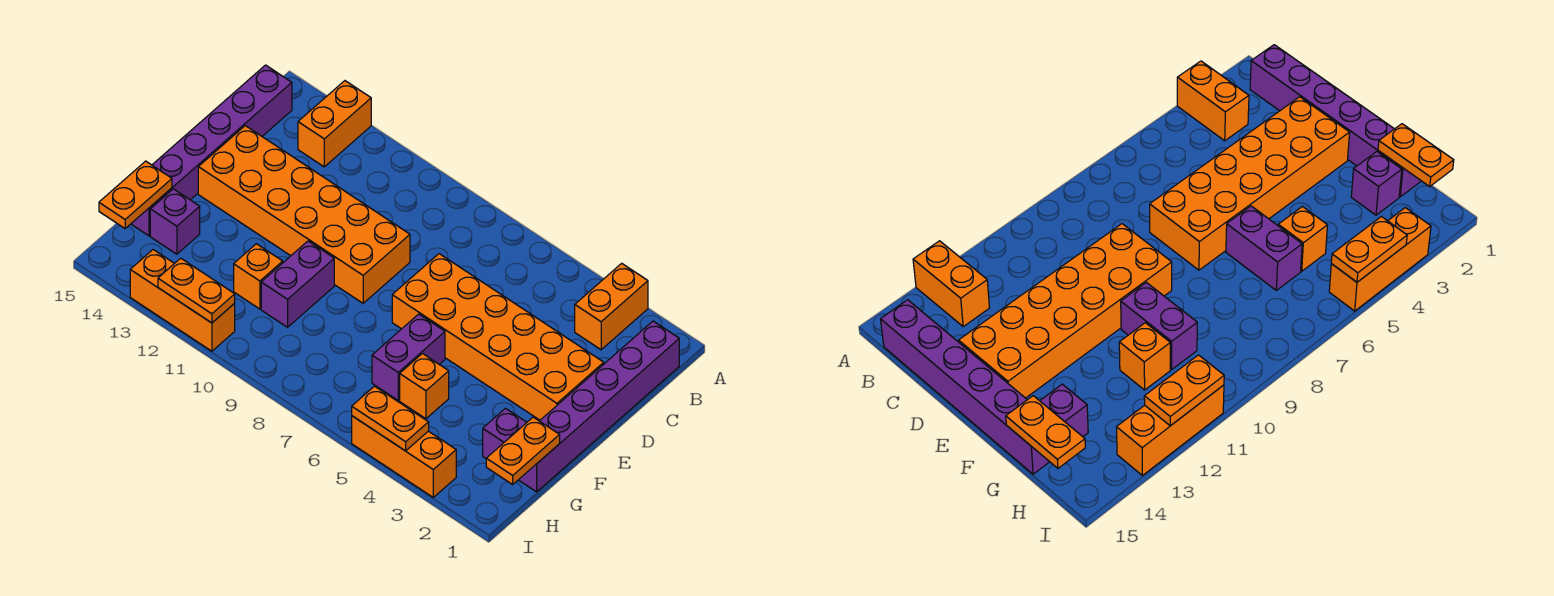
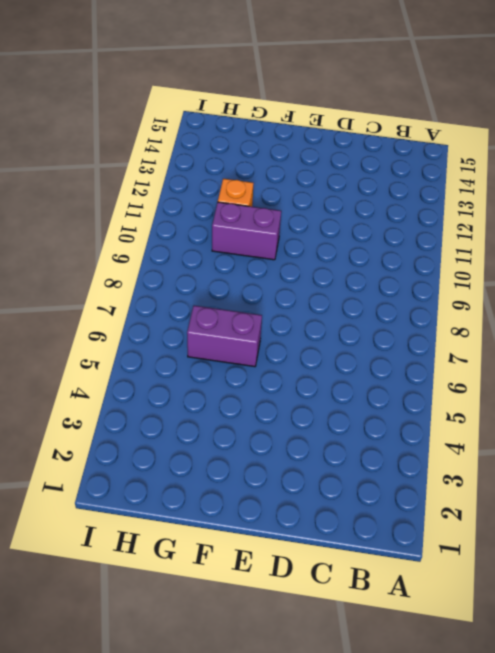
none -> orange brick A3:B3 level 1
none -> orange brick A13:B13 level 1
none -> purple brick B1:G1 level 1

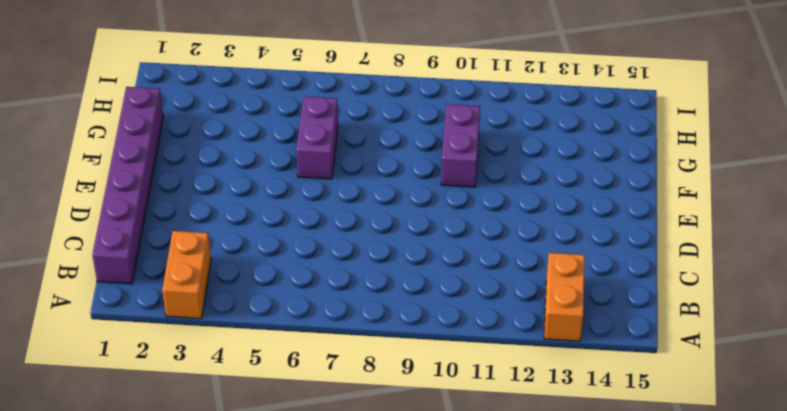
none -> purple brick B15:G15 level 1
none -> orange brick D2:E7 level 1
none -> orange brick D9:E14 level 1

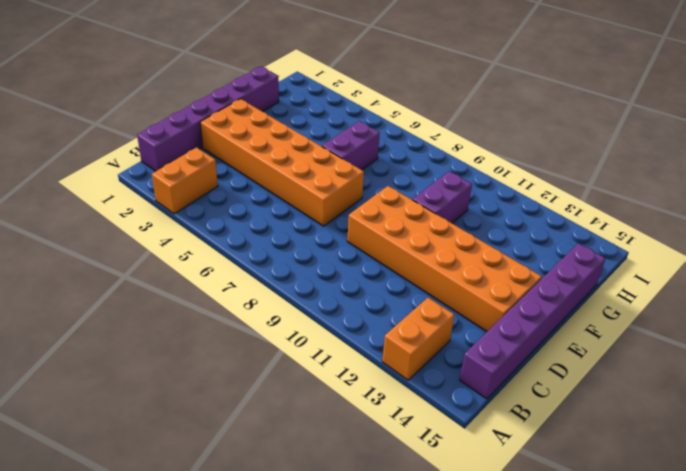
none -> purple brick G2 level 1
none -> orange brick G5 level 1
none -> orange brick G11 level 1

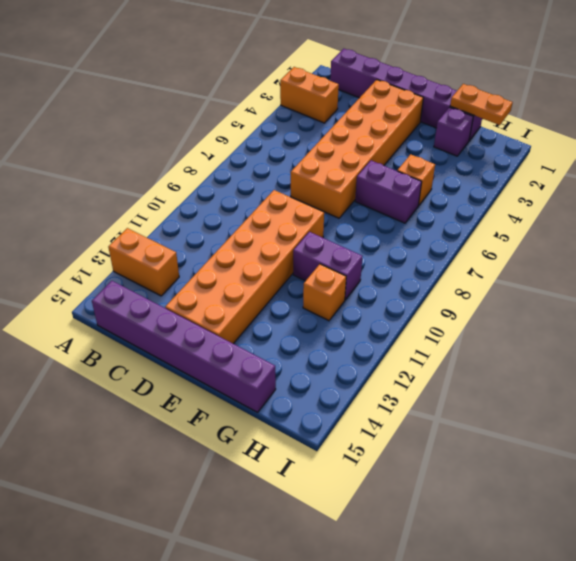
none -> purple brick G14 level 1
none -> orange brick I3:I5 level 1
none -> orange brick I11:I13 level 1

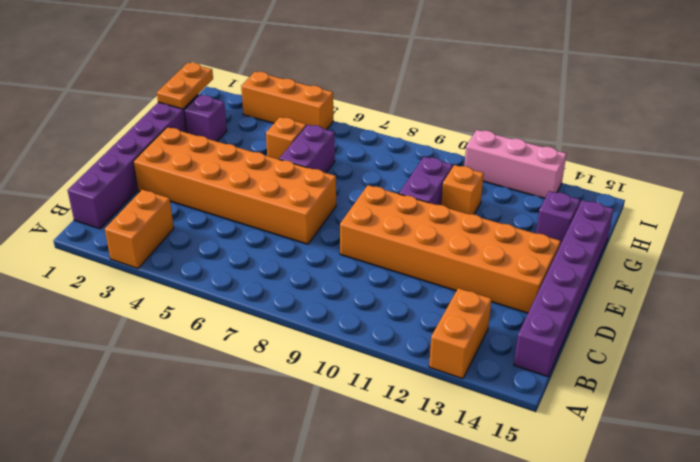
pink brick I11:I13 level 1 -> orange brick I11:I13 level 1
none -> orange plate G15:H15 level 2
none -> orange plate I4:I5 level 2
none -> orange plate I11:I12 level 2

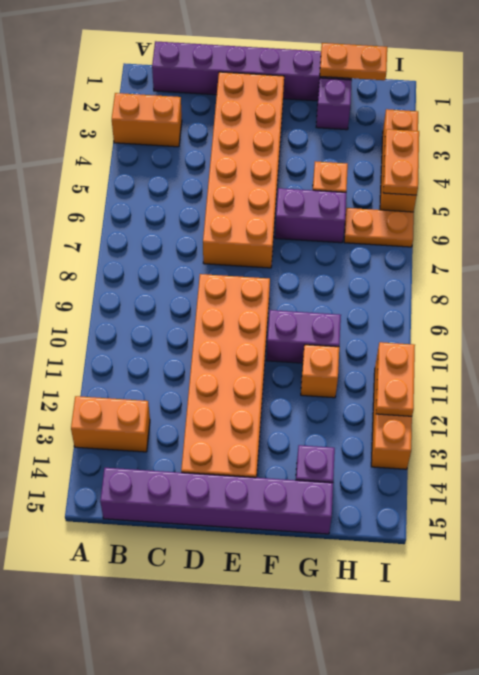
orange plate H6:I6 level 1 -> orange plate G15:H15 level 2

